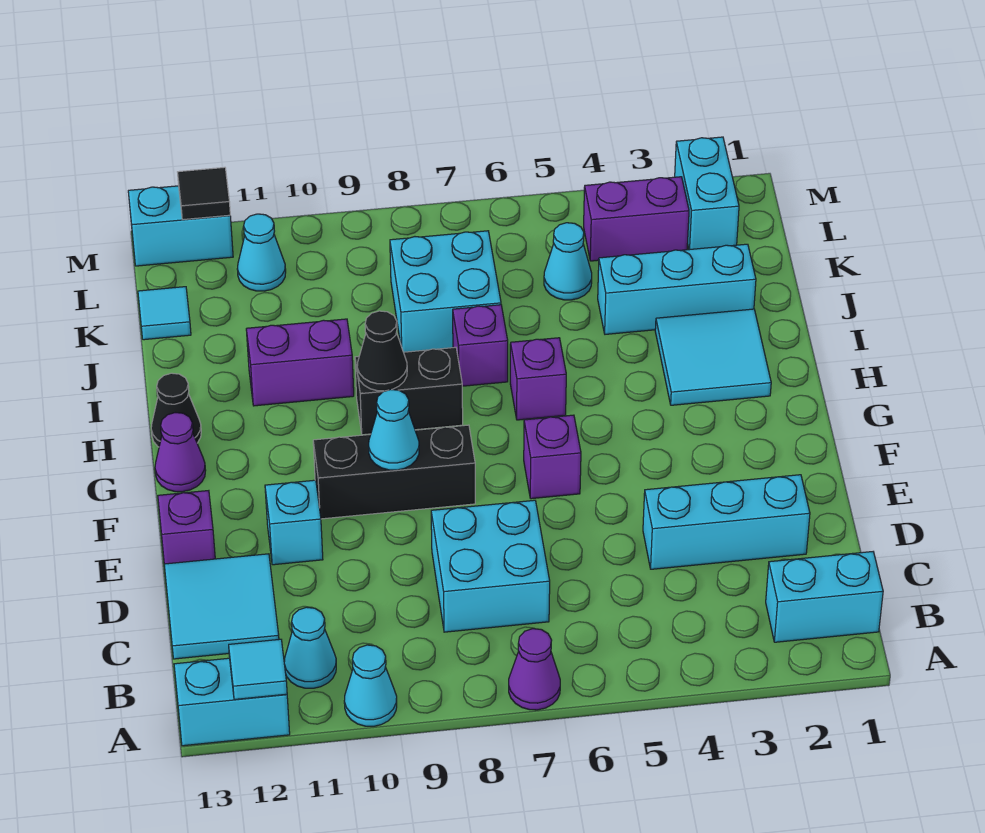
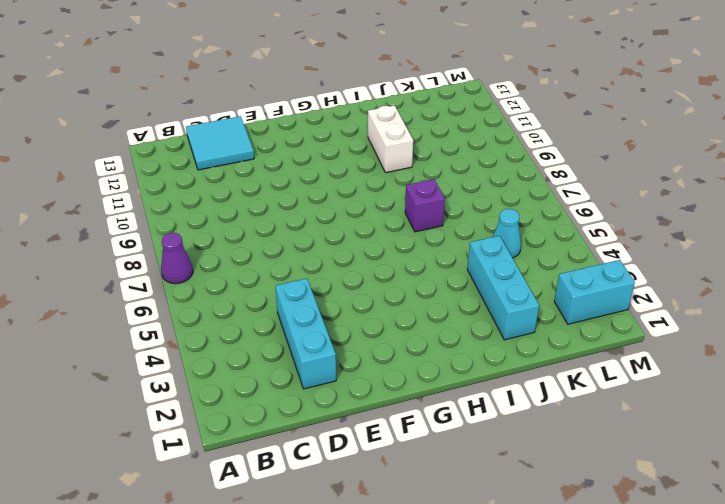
white brick I10:I11 level 1 -> purple brick I10:I11 level 1
none -> cyan cone A10 level 1
none -> cyan brick A12:A13 level 1
none -> cyan brick B1:B2 level 1
none -> cyan cone B11 level 1

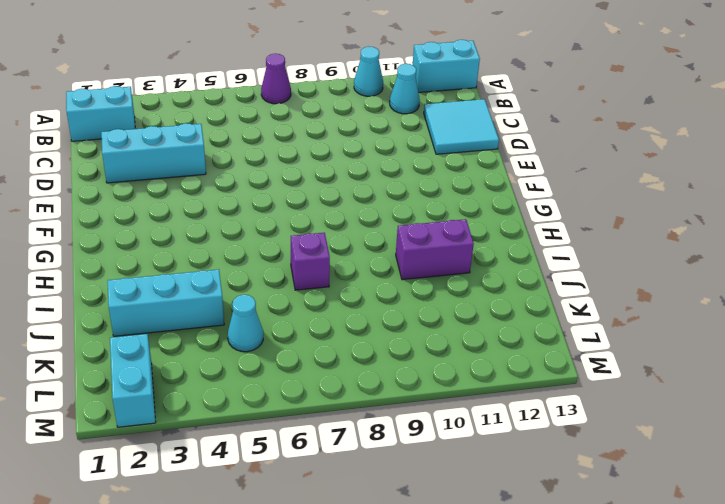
none -> cyan brick C7:D8 level 1
none -> cyan brick E11 level 1
none -> purple brick E13 level 1
none -> purple brick F6 level 1

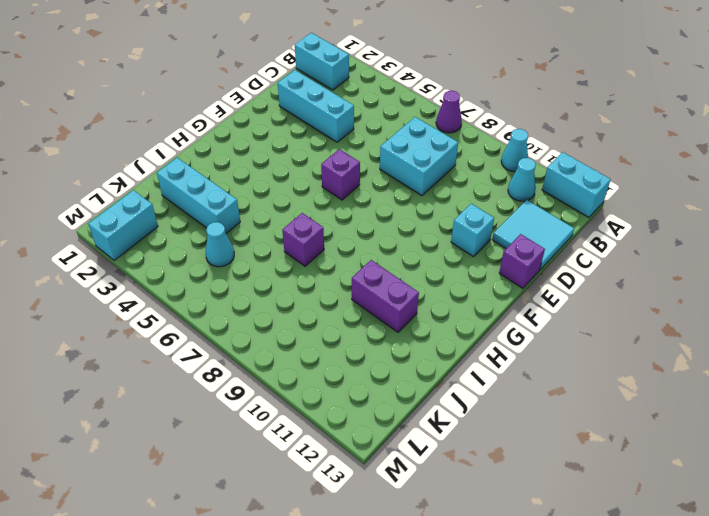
none -> black brick F8:F10 level 1
none -> purple cone G13 level 1
none -> cyan tile H2:I3 level 1
none -> purple brick H6 level 1

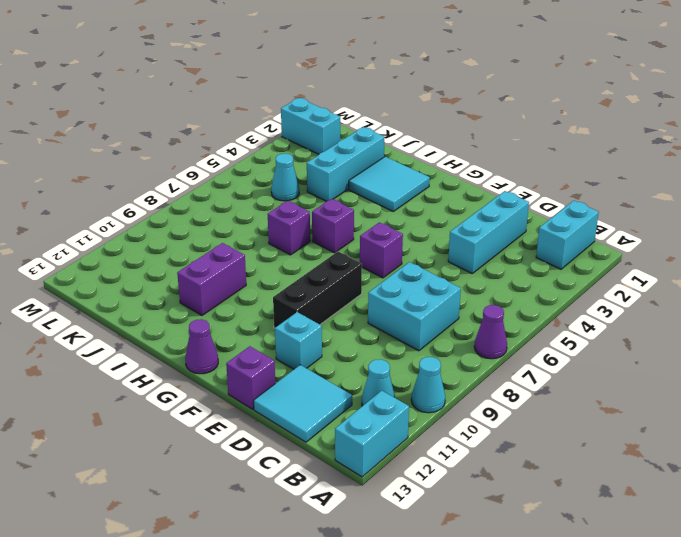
none -> black brick H8:H9 level 1
none -> black cone H13 level 1
none -> cyan brick J7:K8 level 1
none -> cyan tile K13 level 1

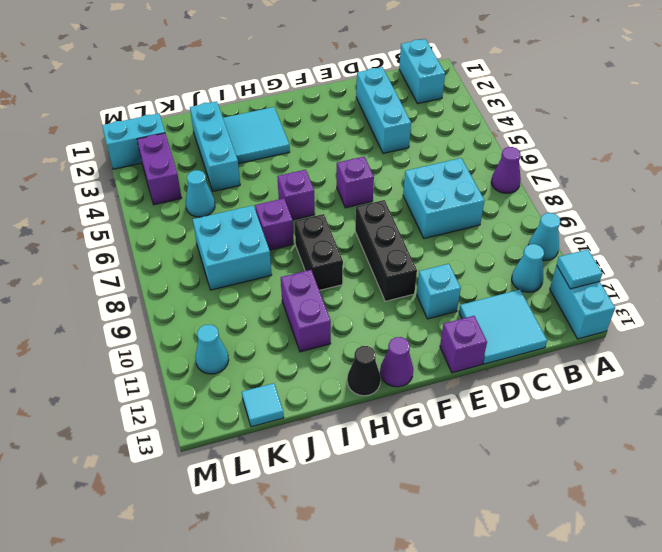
none -> cyan brick M12:M13 level 1
none -> cyan cone F9 level 2
none -> black cone H9 level 2
none -> black tile M12 level 2

